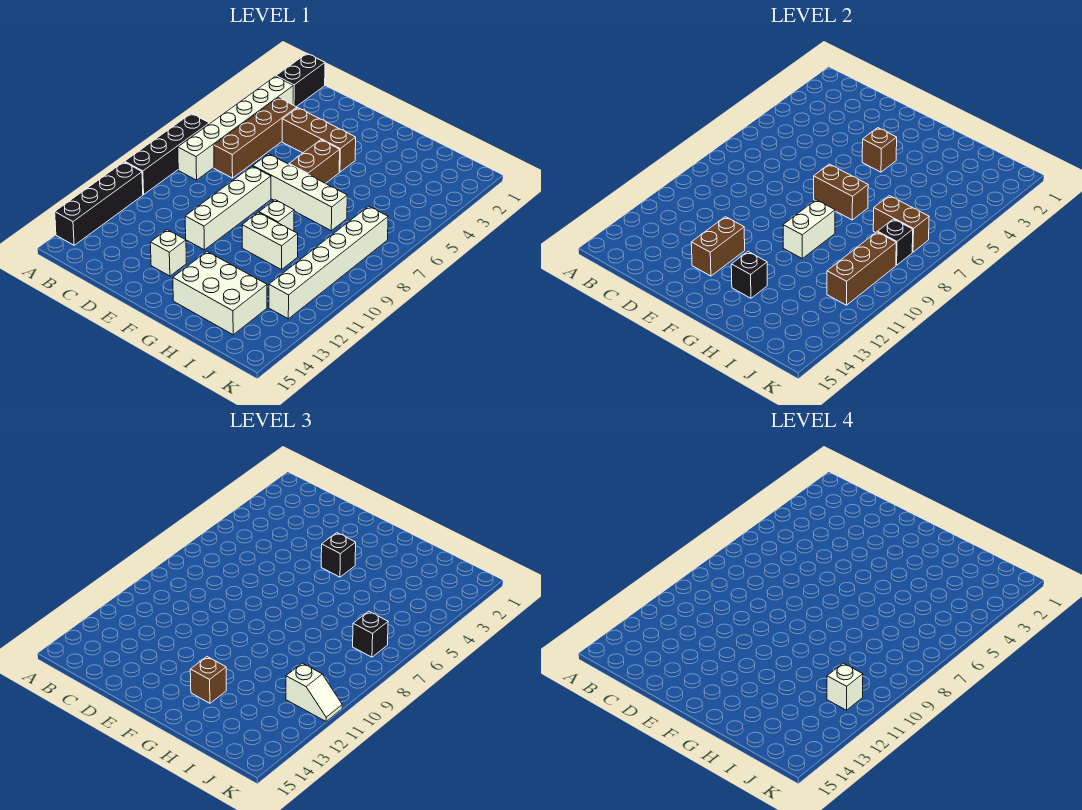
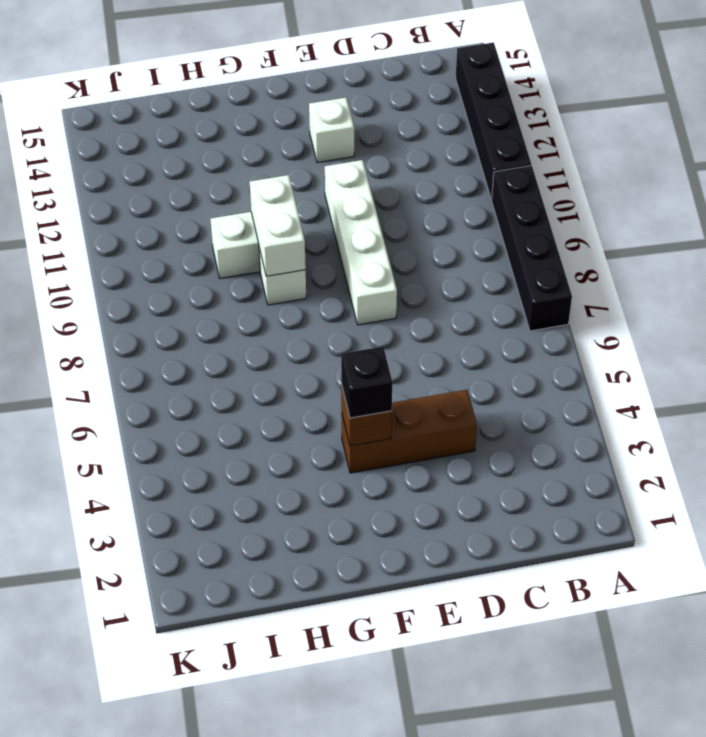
none -> black brick B1:B2 level 1
none -> white brick B3:B8 level 1
none -> brown brick C4:C7 level 1

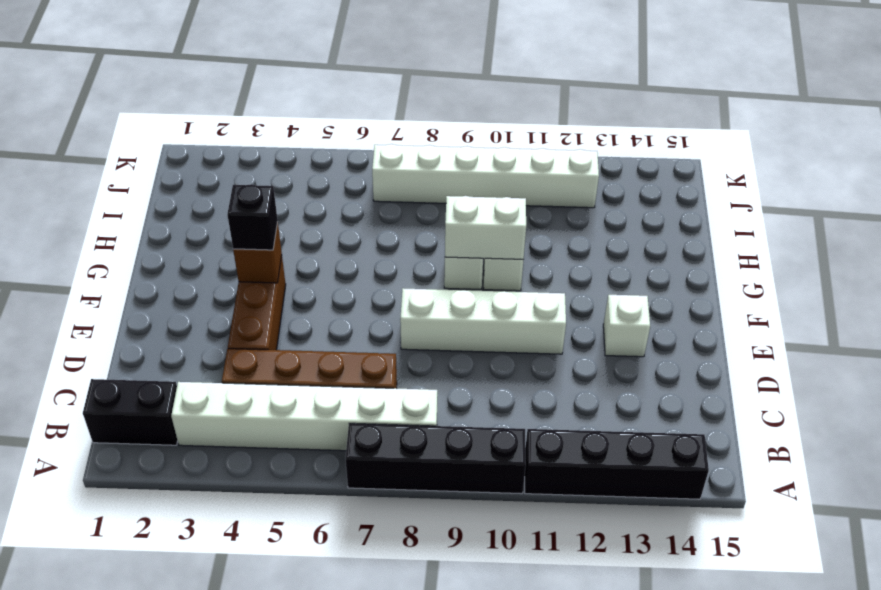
none -> white brick E7:H7 level 1
none -> brown brick F5:F6 level 1
none -> white brick G13:I14 level 1

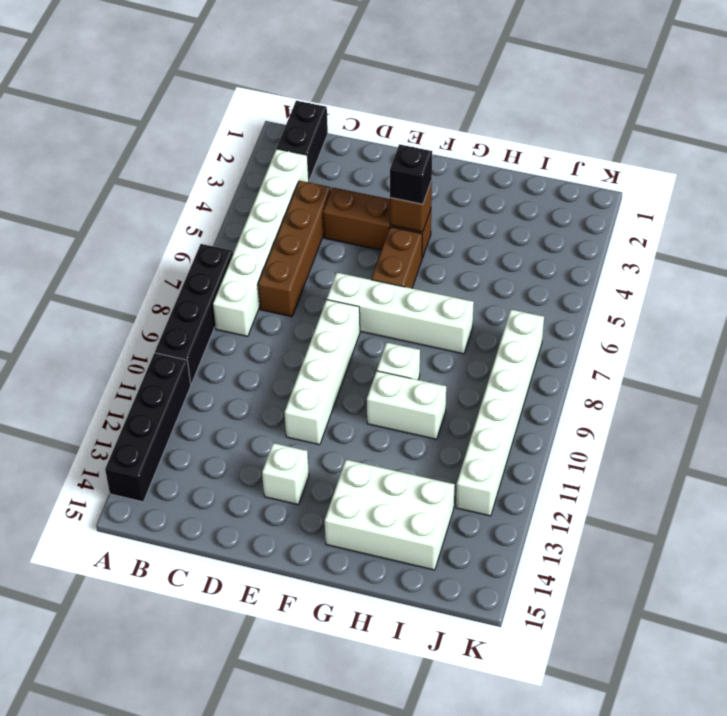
none -> brown brick E12:E13 level 2
none -> brown brick F7:G7 level 2
none -> white brick G9:G10 level 2

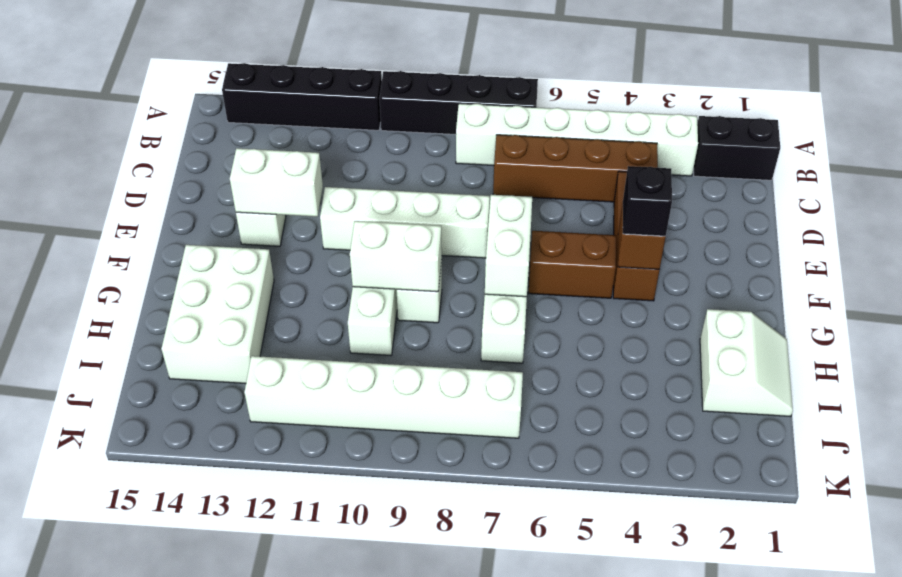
white brick E12:E13 level 2 -> brown brick E12:E13 level 2
white brick F7:G7 level 2 -> brown brick F7:G7 level 2
white slope H1:I2 level 1 top 2 -> none
none -> black brick G13 level 2
none -> brown brick I7:J7 level 2
none -> black brick J8 level 2

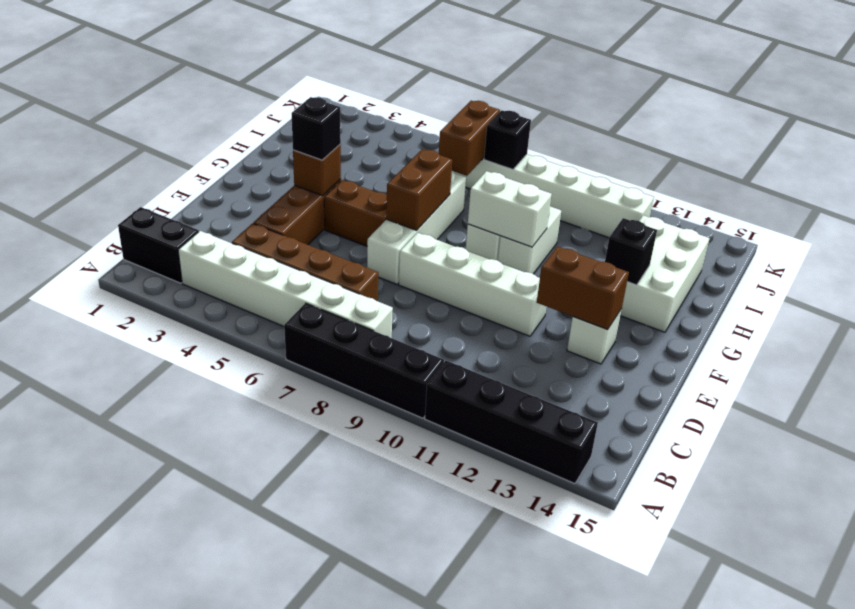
none -> brown brick J9:J11 level 2
none -> brown brick G13 level 3
none -> black brick J7 level 3

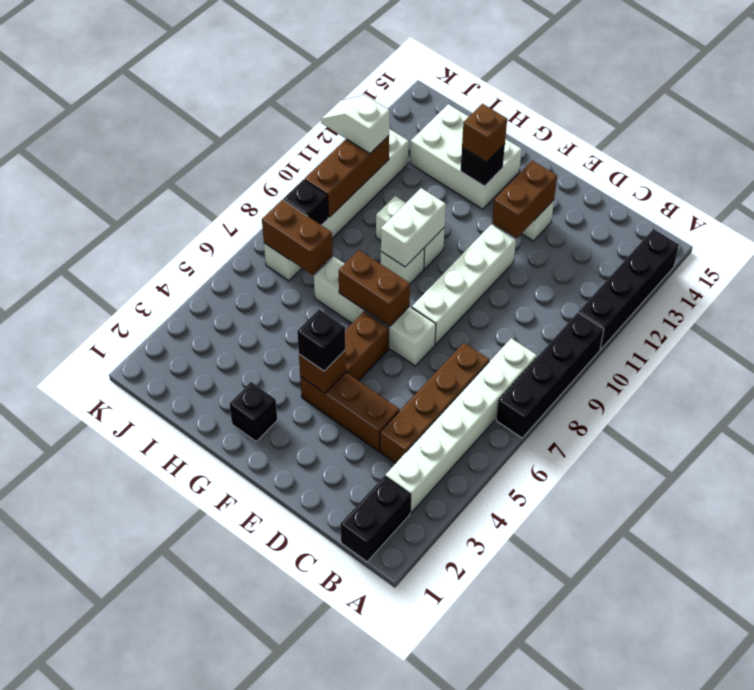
black brick G2 level 1 -> black brick J7 level 3
none -> white brick J11 level 4

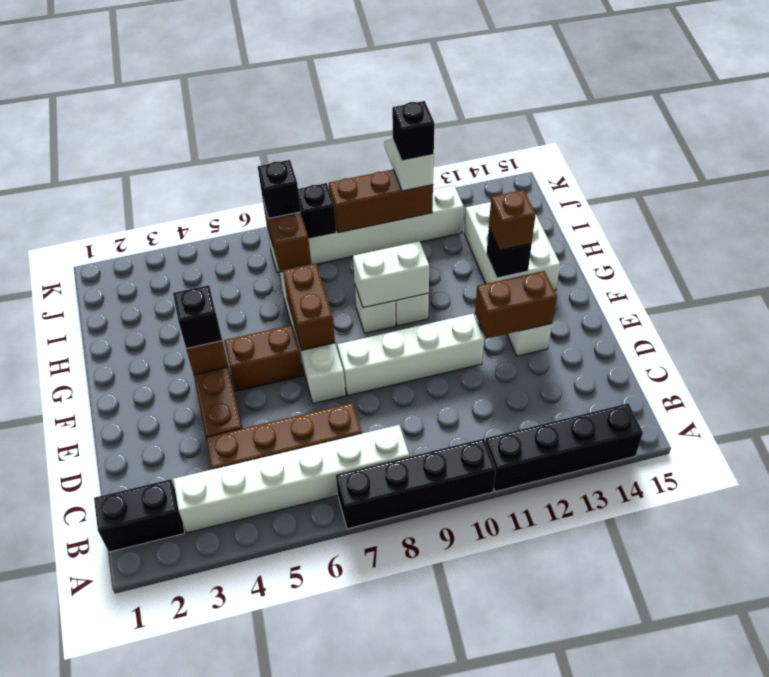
black brick J11 level 4 -> white brick J11 level 4

